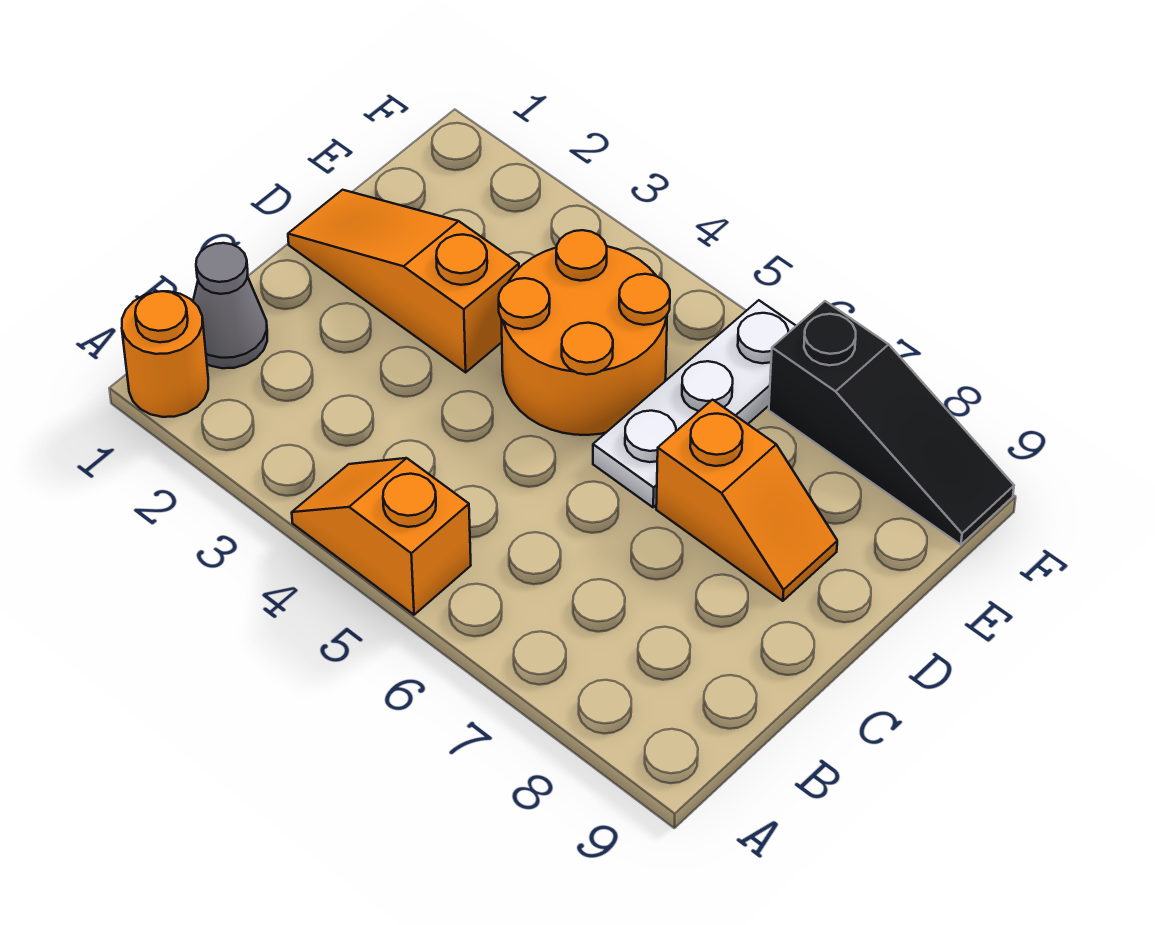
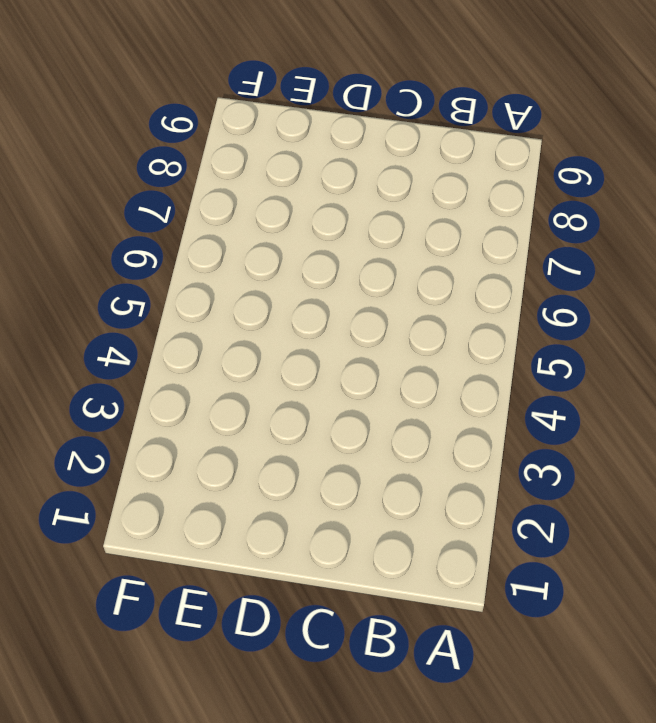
none -> orange round brick A1 level 1
none -> orange slope A4:A5 level 1 top 5

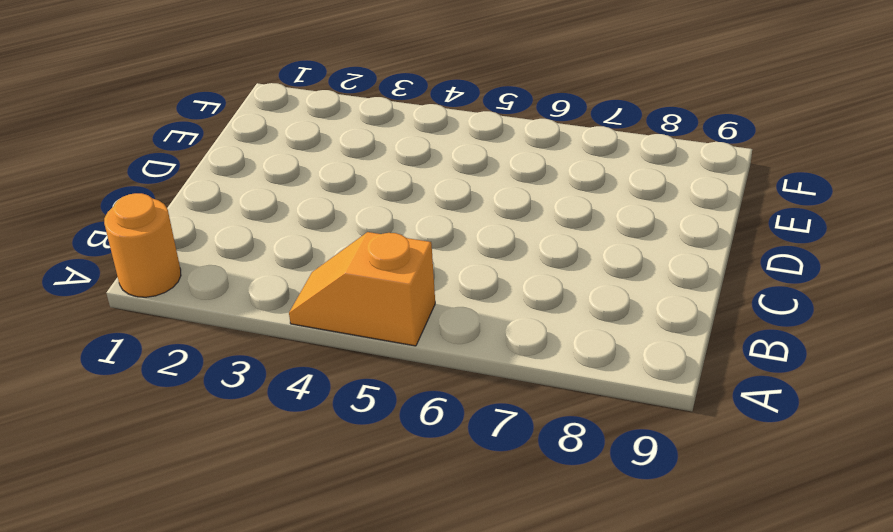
none -> grey cone B1 level 1
none -> orange slope D1:D3 level 1 top 3

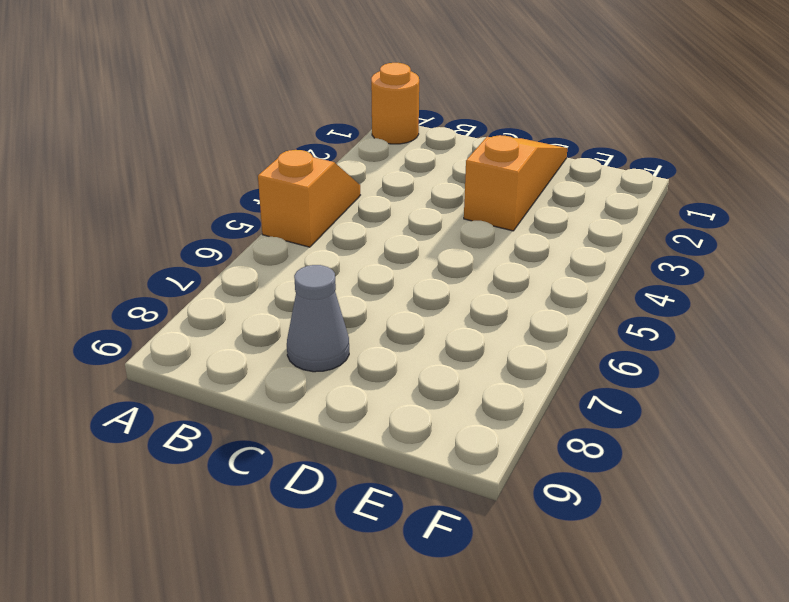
grey cone C8 level 1 -> grey cone B1 level 1
none -> orange round brick D4:E5 level 1
none -> white plate D6:F6 level 1

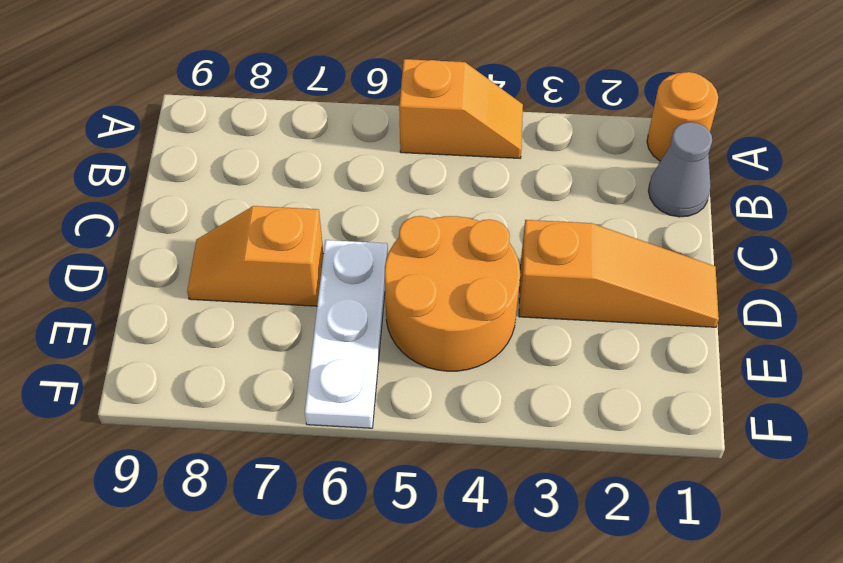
none -> black slope F7:F9 level 1 top 7

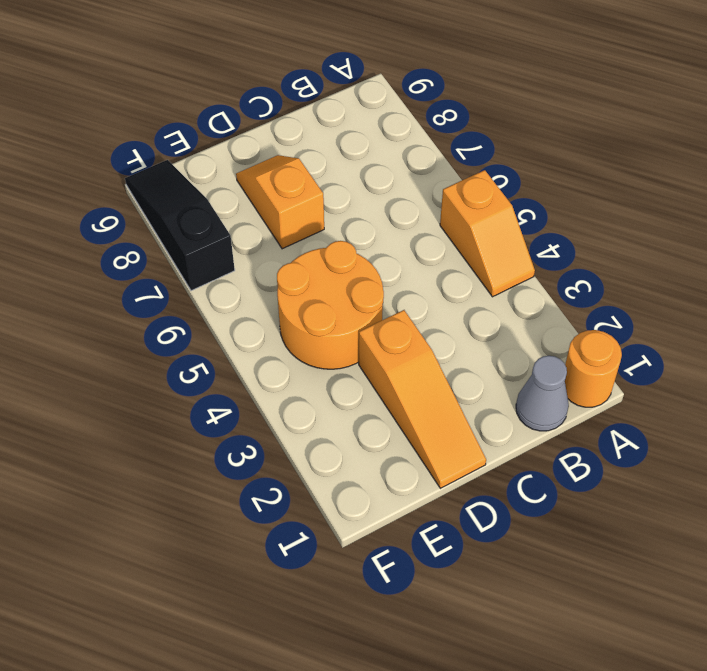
none -> white plate D6:F6 level 1

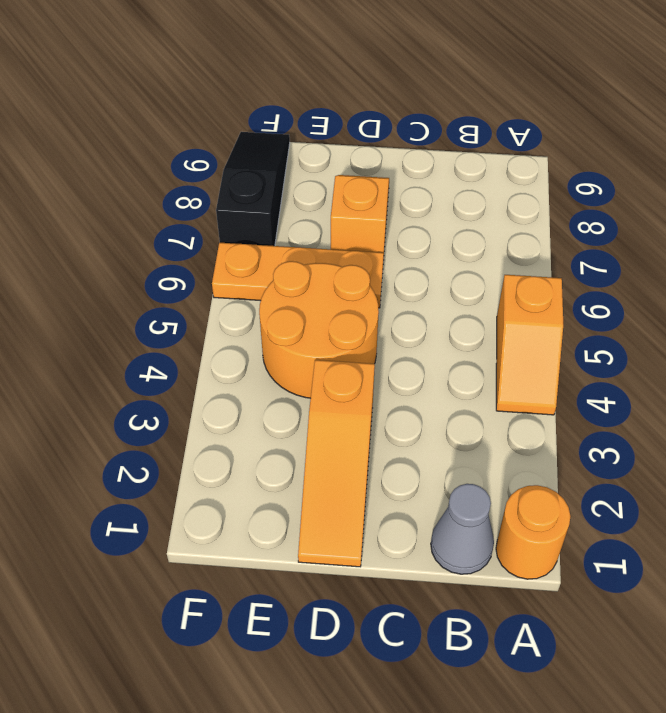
orange plate D6:F6 level 1 -> white plate D6:F6 level 1

